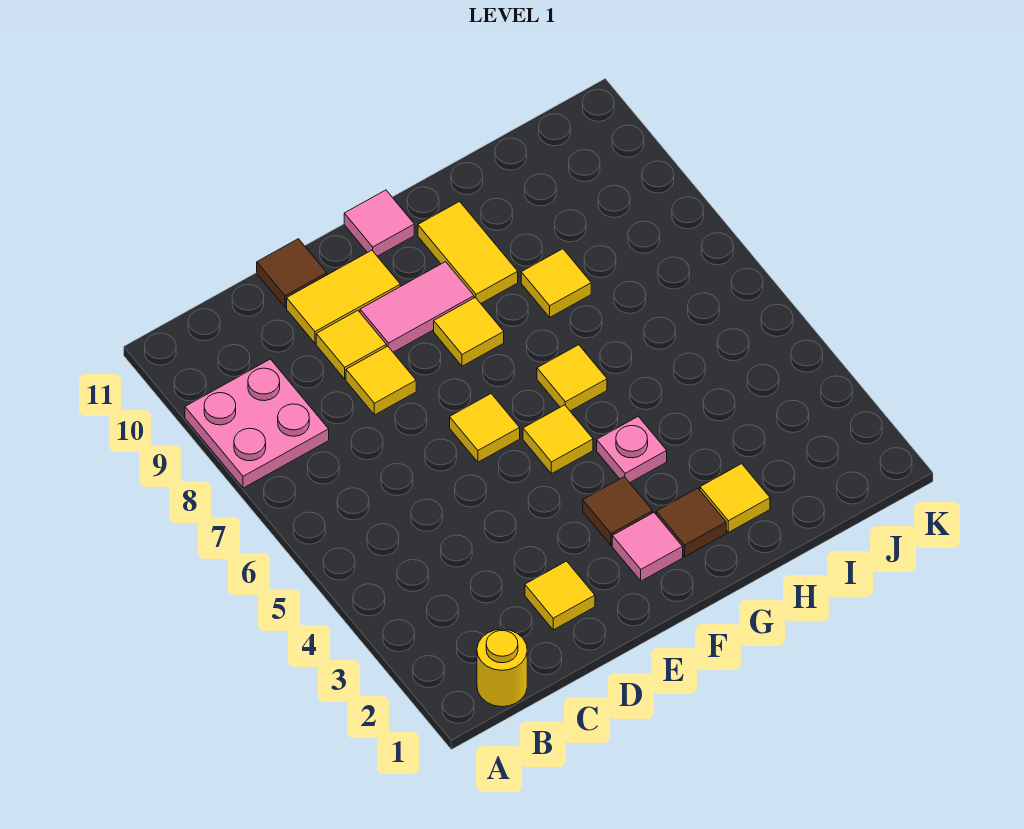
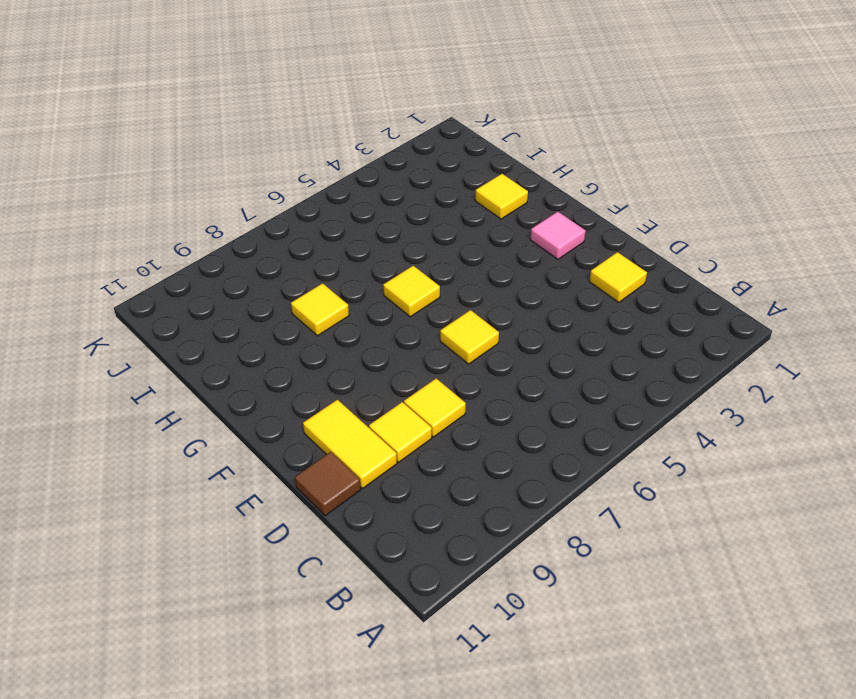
none -> pink plate A8:B9 level 1
none -> yellow round brick B1 level 1
none -> pink tile E9:F9 level 1

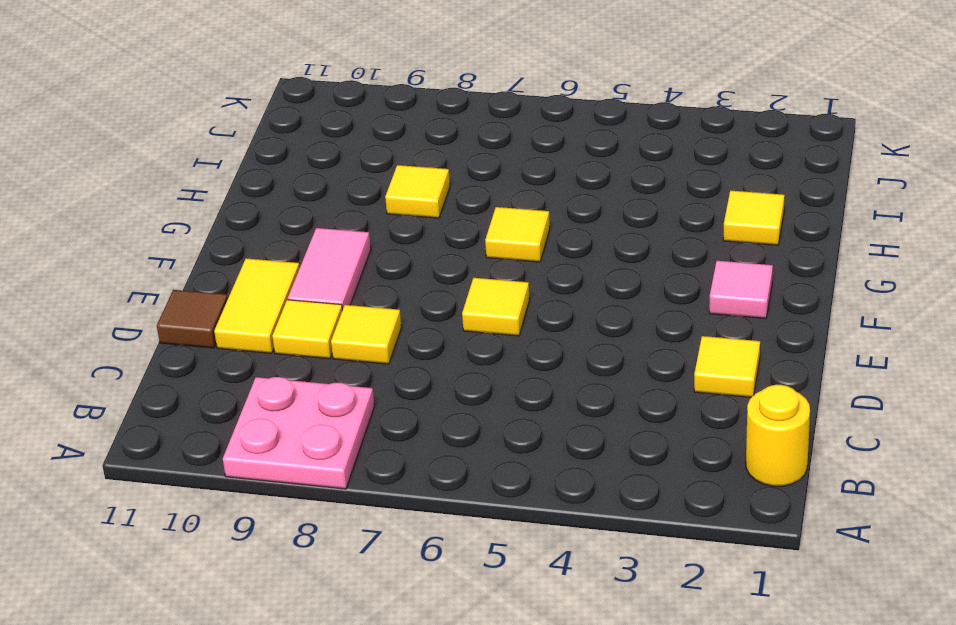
none -> brown tile F3 level 1
none -> yellow tile F5 level 1
none -> yellow tile F8 level 1

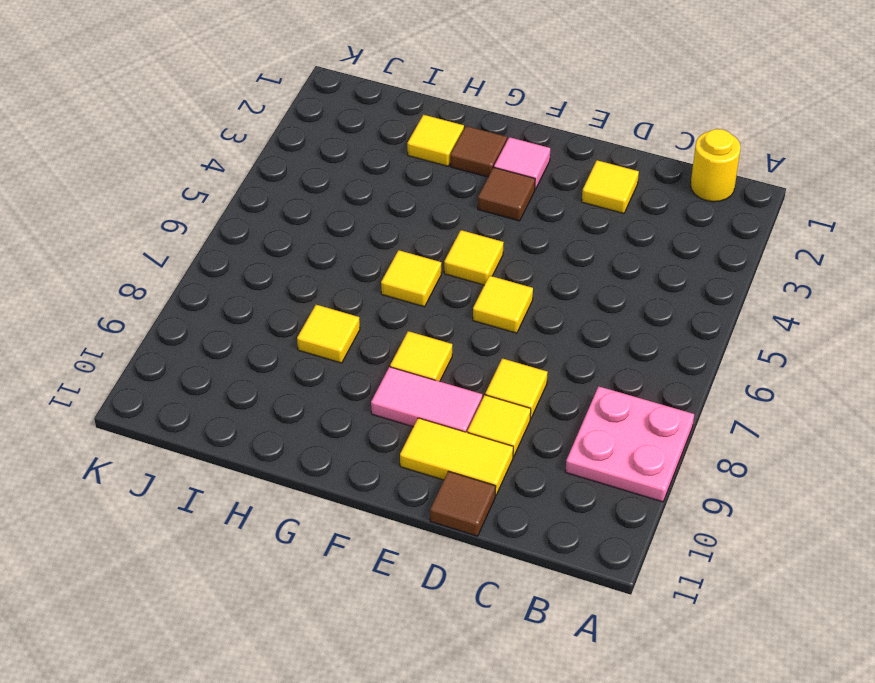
none -> pink tile F11 level 1
none -> pink plate G4 level 1
none -> yellow tile G9:G10 level 1

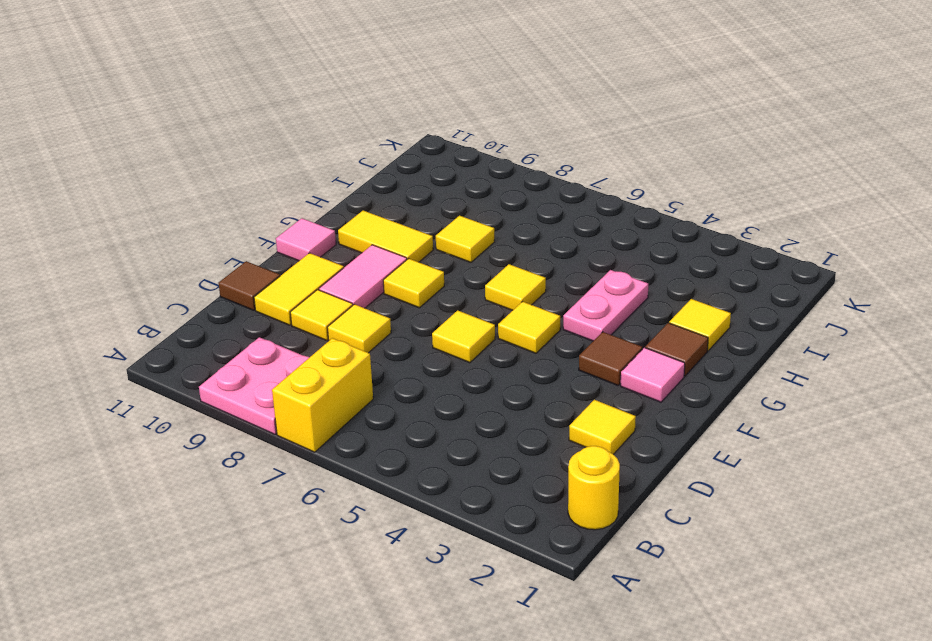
yellow brick A7:B7 level 1 -> none
pink plate G4:H4 level 1 -> pink plate G4 level 1

